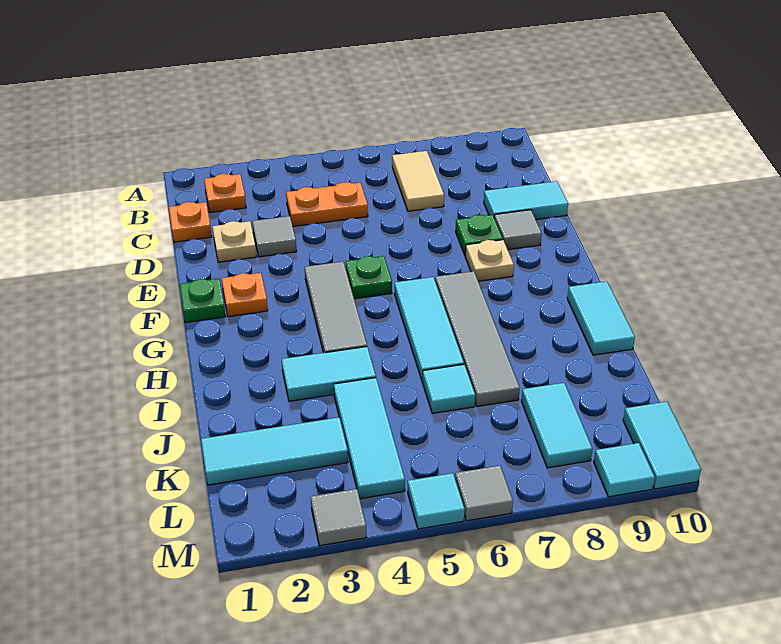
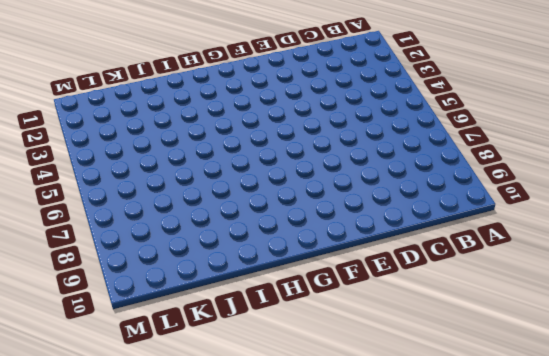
none -> orange plate B2 level 1
none -> tan tile B7:C7 level 1
none -> orange plate C1 level 1

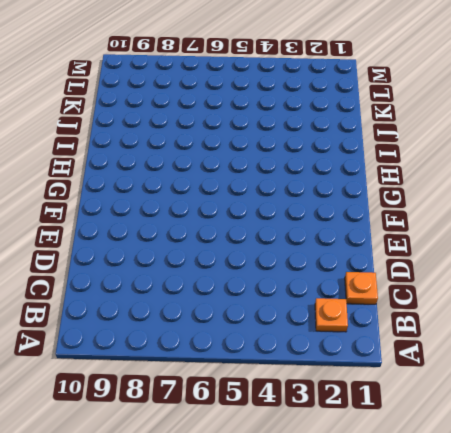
none -> tan tile B7:C7 level 1
none -> orange plate C4:C5 level 1
none -> tan plate D2 level 1

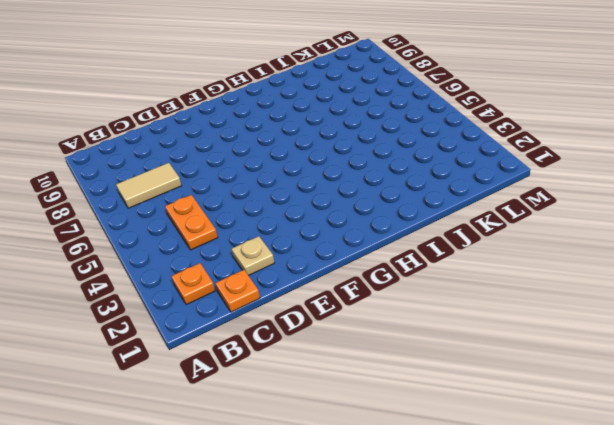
none -> grey tile D3 level 1
none -> cyan tile D9:D10 level 1
none -> green plate E8 level 1

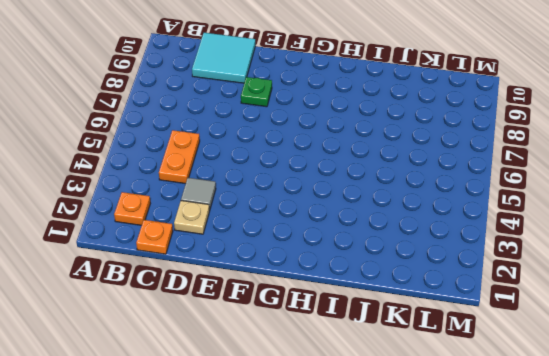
cyan tile C9:D10 level 1 -> cyan tile D9:D10 level 1
none -> tan tile B7:C7 level 1
none -> grey tile E9 level 1
none -> green plate F1 level 1

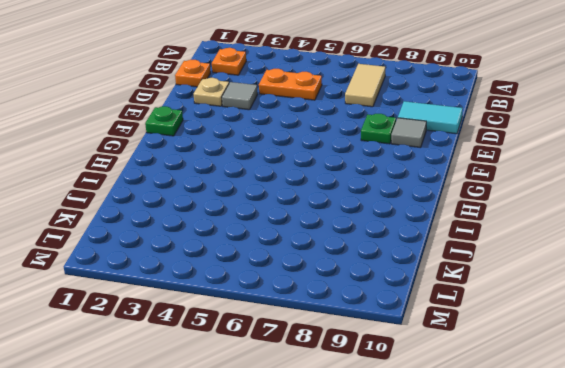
none -> orange plate F2 level 1
none -> grey tile F4:H4 level 1
none -> green plate F5 level 1

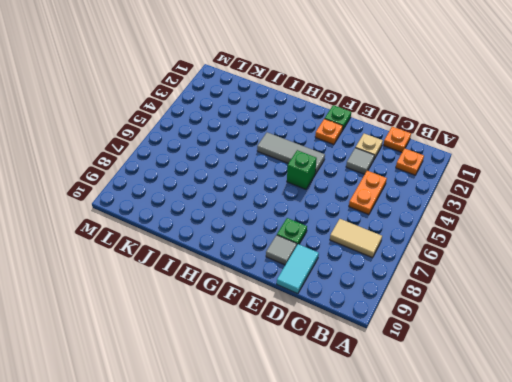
green brick F5 level 1 -> green plate F5 level 1
none -> tan plate F8 level 1
none -> cyan tile G6:I6 level 1
none -> grey tile G7:J7 level 1

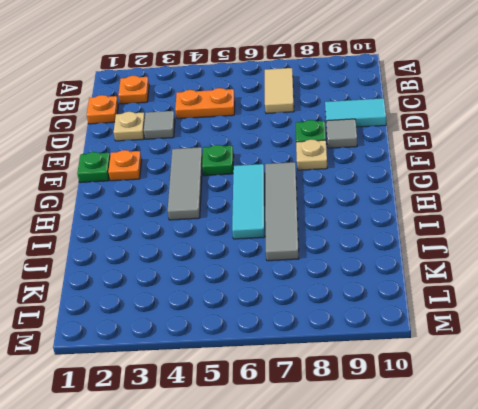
none -> cyan tile H10:I10 level 1
none -> cyan tile I3:I4 level 1
none -> cyan tile J4:L4 level 1

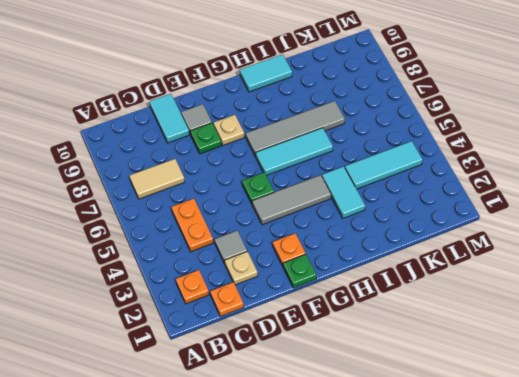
none -> cyan tile J6 level 1
none -> cyan tile K1:K3 level 1
none -> cyan tile K8:L8 level 1

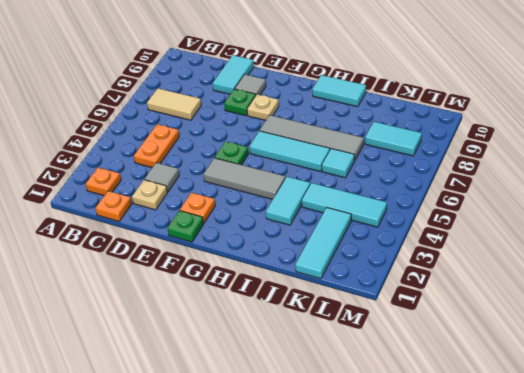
none -> cyan tile L10:M10 level 1
none -> grey tile M3 level 1
none -> cyan tile M5 level 1

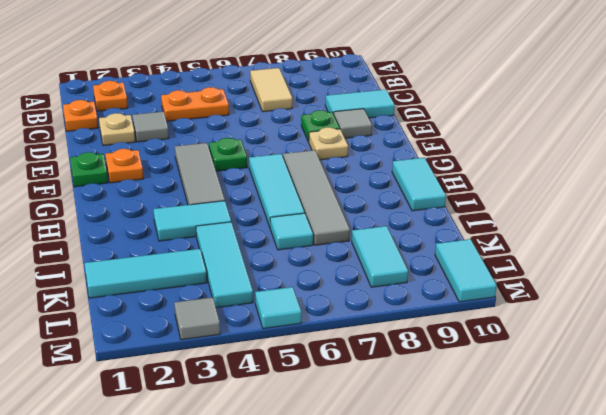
none -> grey tile M6 level 1
none -> cyan tile M9 level 1

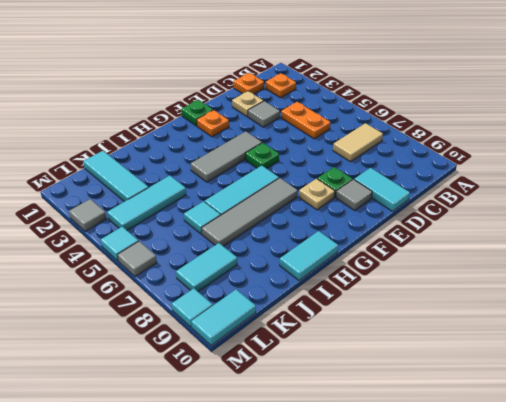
none -> cyan tile I3:I4 level 1

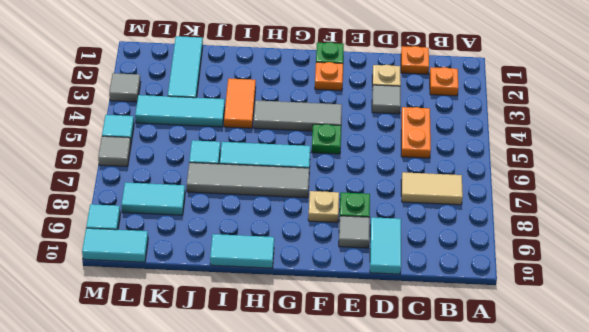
orange tile I3:I4 level 1 -> cyan tile I3:I4 level 1

